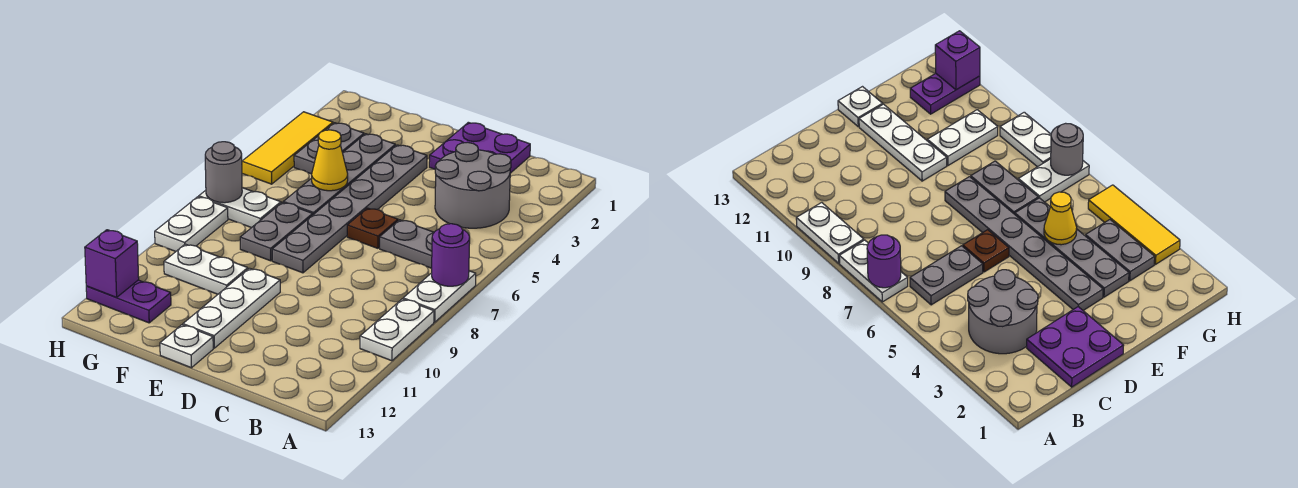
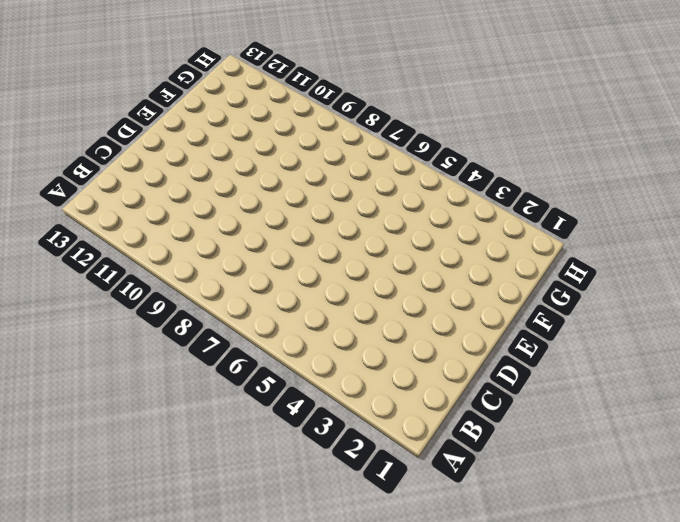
none -> white plate A7:A8 level 1
none -> white plate A9:A10 level 1
none -> grey round brick B3:C4 level 1

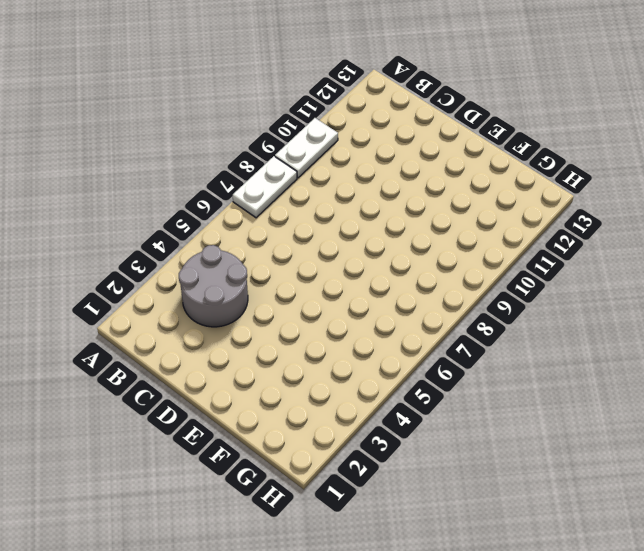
none -> grey plate B6:C6 level 1
none -> purple plate C1:D2 level 1
none -> brown plate D6 level 1

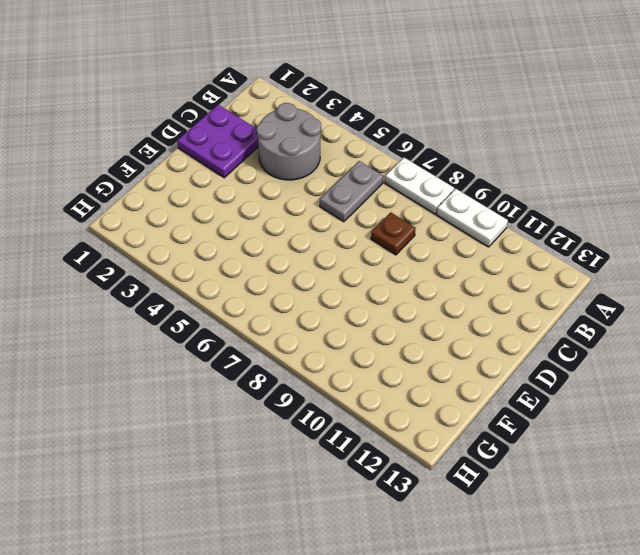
brown plate C8 level 1 -> brown plate D6 level 1
none -> grey plate E3:E8 level 1
none -> white plate E10:E12 level 1
none -> white plate E13 level 1

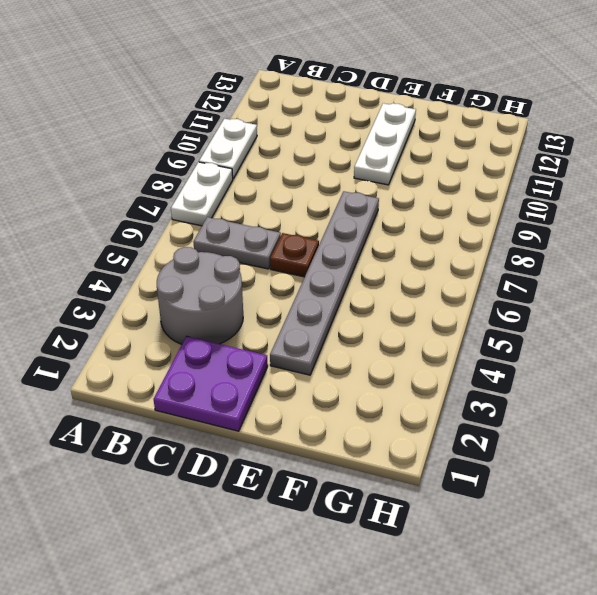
none -> white plate E13 level 1
none -> grey plate F3:F6 level 1
none -> grey plate F7:F8 level 1

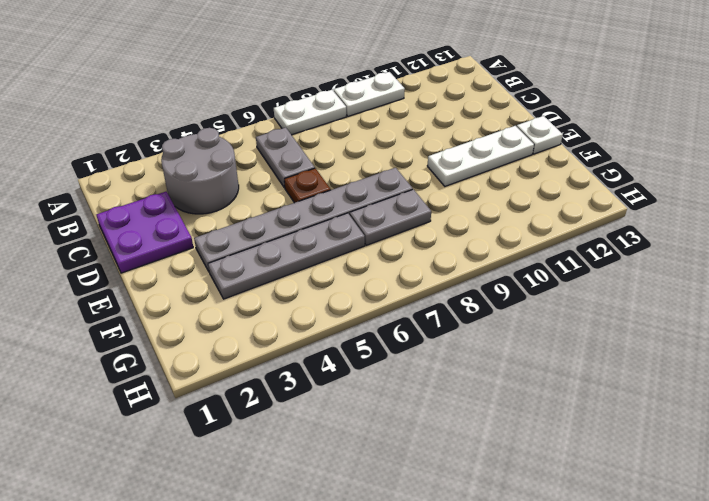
none -> white plate F10:G10 level 1
none -> grey plate G3:G4 level 1
none -> white plate G7:H7 level 1

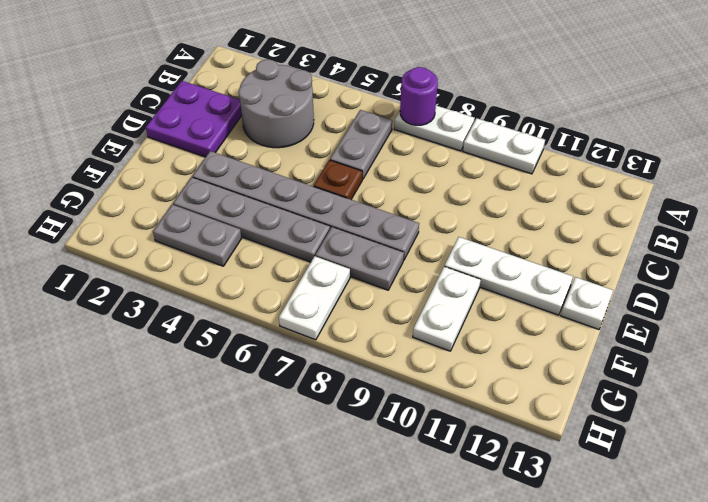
none -> purple plate G12:H12 level 1
none -> yellow tile H3:H5 level 1
none -> white plate H8:H9 level 1

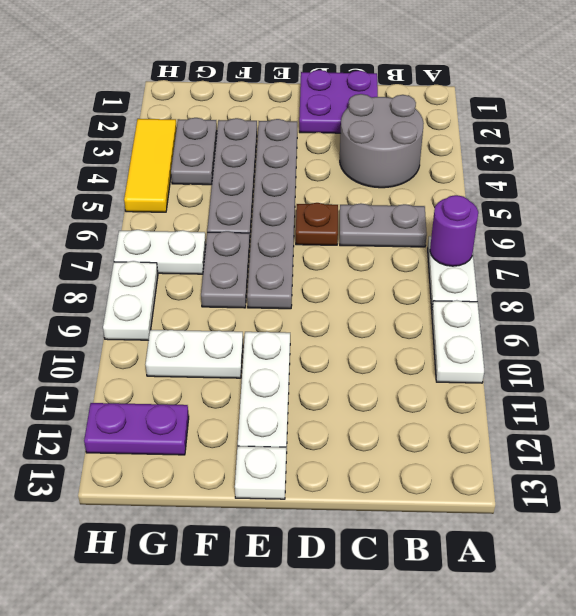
none -> yellow cone F5 level 2
none -> grey round brick H7 level 2
none -> purple brick H12 level 2

